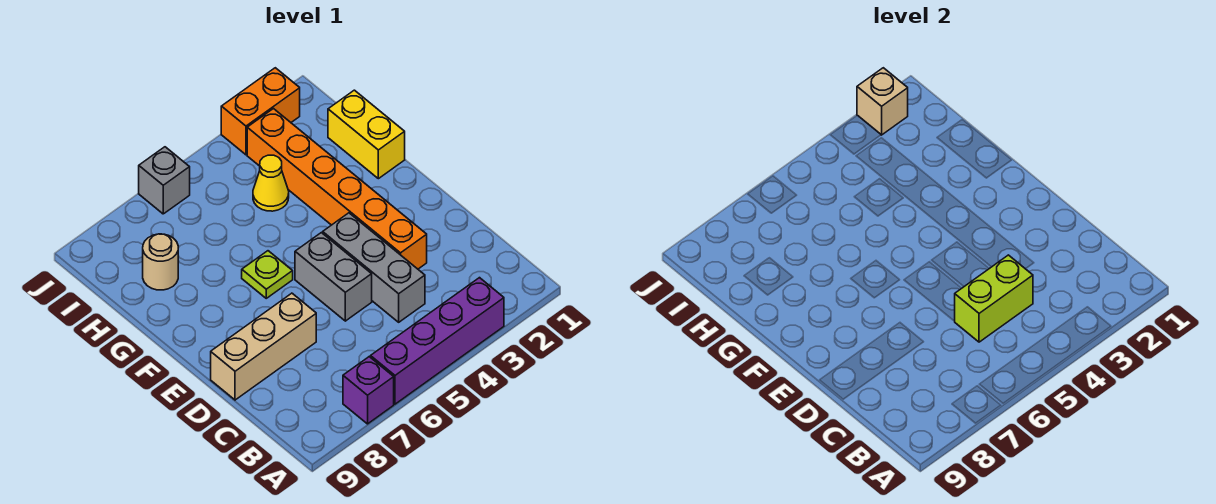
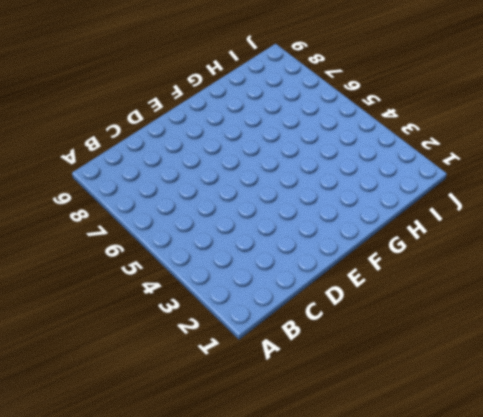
none -> purple brick A3:A6 level 1
none -> purple brick A7 level 1
none -> grey brick C4:E4 level 1

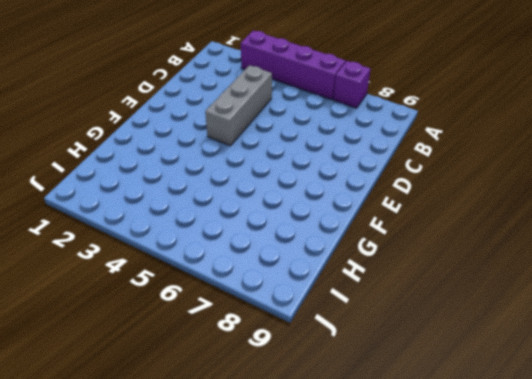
none -> orange brick D3:I3 level 1
none -> grey brick D5:E5 level 1
none -> tan brick D7:D9 level 1

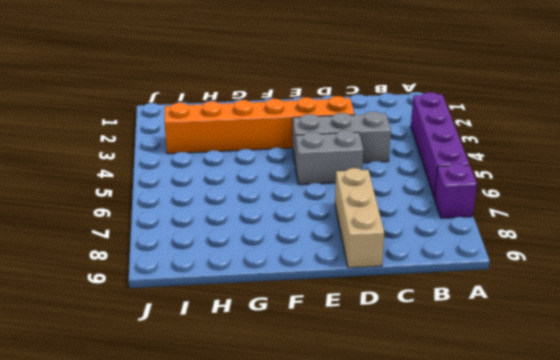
none -> lime plate F6 level 1
none -> yellow brick G1:H1 level 1
none -> yellow cone H4 level 1

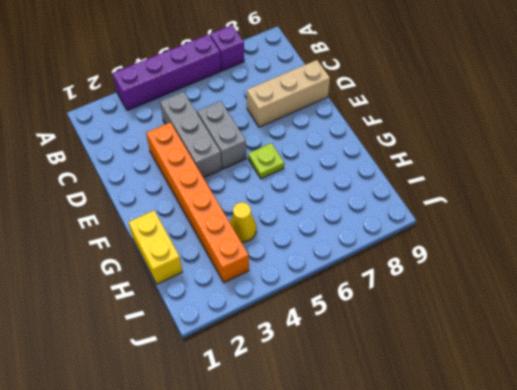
none -> tan round brick H8 level 1
none -> orange brick J2:J3 level 1
none -> grey brick J6 level 1

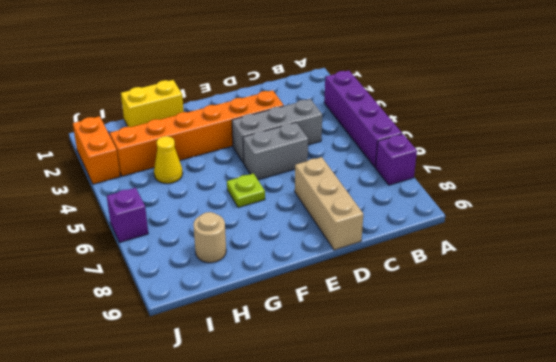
purple brick J6 level 1 -> grey brick J6 level 1
none -> lime brick C4:C5 level 2
none -> tan brick J2 level 2

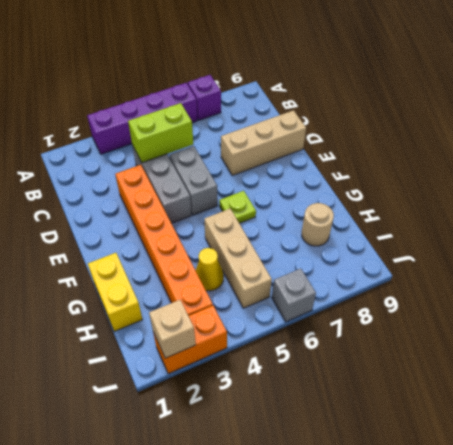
tan brick G5:I5 level 1 -> none

